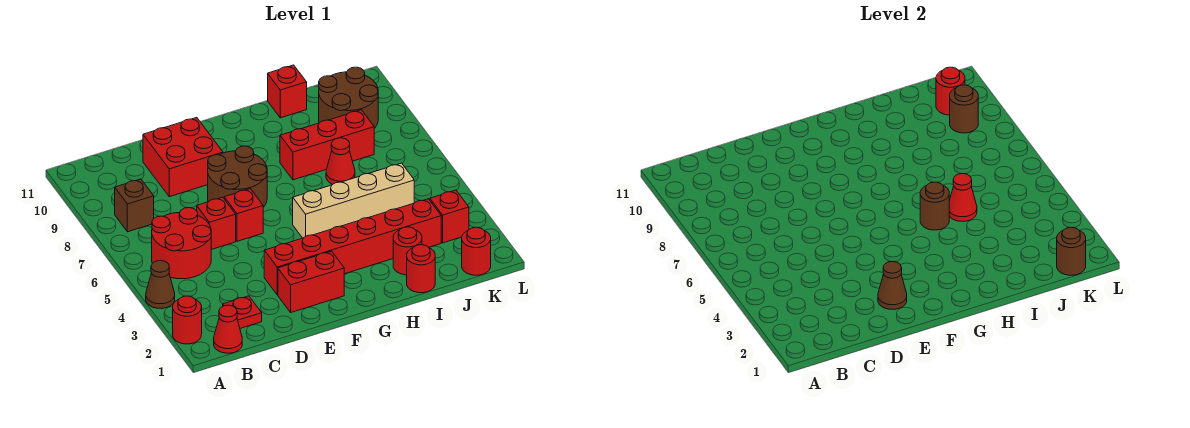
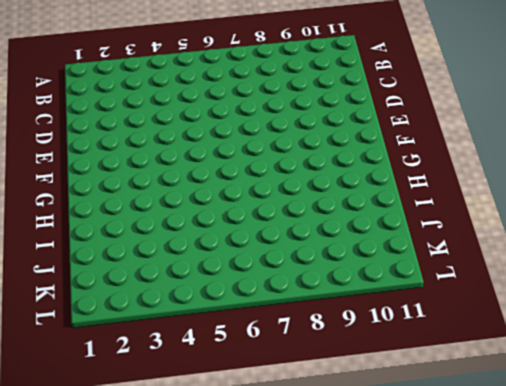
none -> red round brick A2 level 1
none -> brown cone A4 level 1
none -> red cone B1 level 1

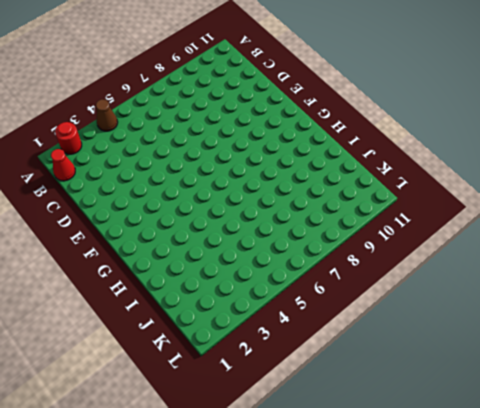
none -> red round brick B5:C6 level 1
none -> brown brick B8 level 1
none -> red plate C2 level 1

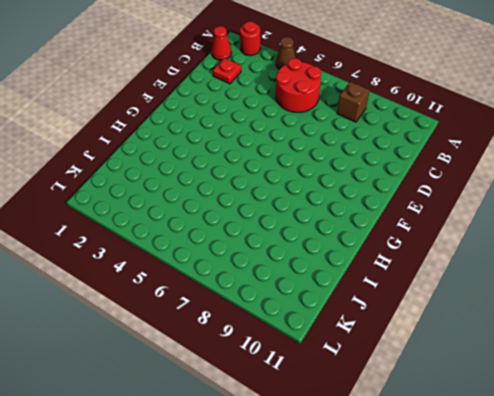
none -> red brick D6 level 1
none -> red brick D9:E10 level 1
none -> red brick E2:F2 level 1

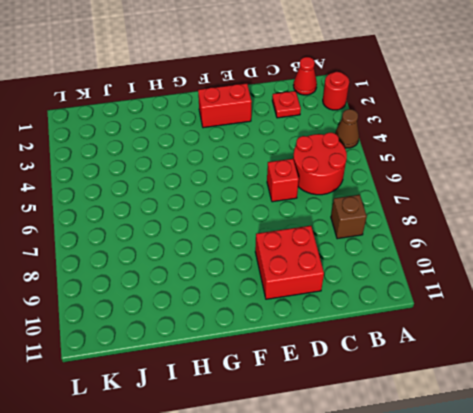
none -> red brick E3:J3 level 1
none -> red brick E6 level 1
none -> brown round brick E7:F8 level 1

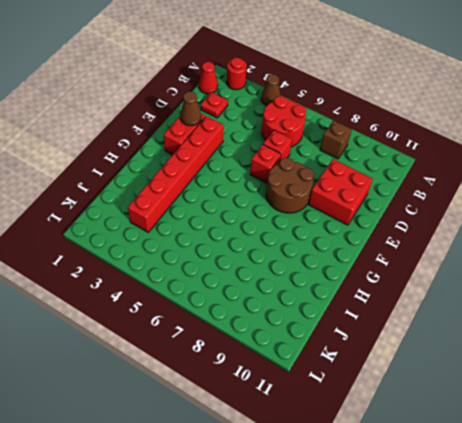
none -> tan brick G5:J5 level 1
none -> red brick H8:J8 level 1
none -> red round brick I1 level 1

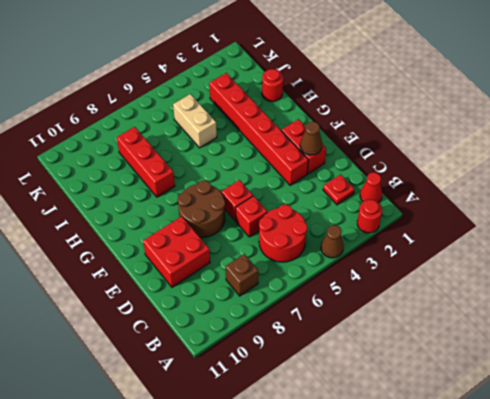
tan brick I5:J5 level 1 -> tan brick G5:J5 level 1
none -> red round brick I2 level 1
none -> red cone I7 level 1
none -> red brick I11 level 1

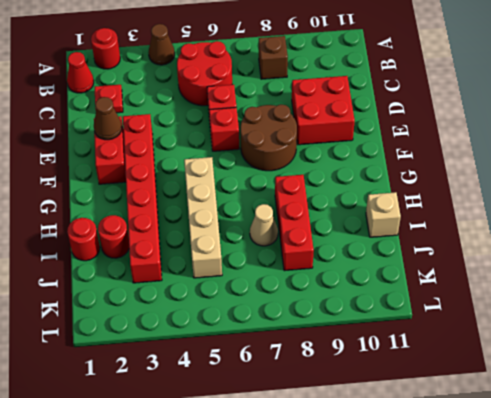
tan cone I7 level 1 -> red cone I7 level 1
tan brick I11 level 1 -> red brick I11 level 1
none -> brown round brick J9:K10 level 1
none -> red round brick K1 level 1
none -> red brick K3 level 1

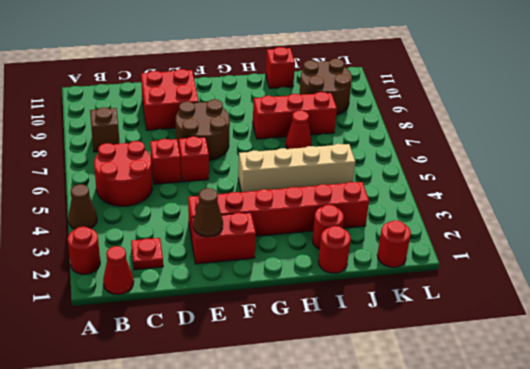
none -> red brick K3 level 1
none -> brown round brick H5 level 2
none -> red cone I5 level 2

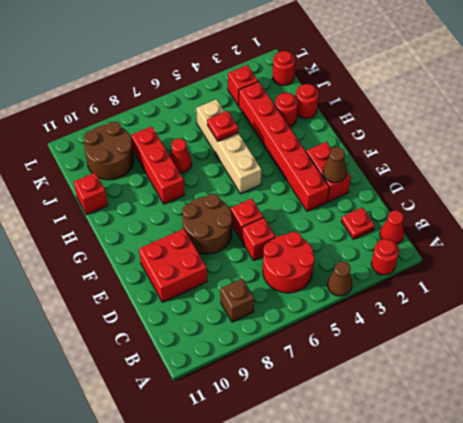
red plate I5 level 2 -> red cone I5 level 2
none -> brown round brick H5 level 2
none -> brown round brick K1 level 2
none -> brown round brick K9 level 2

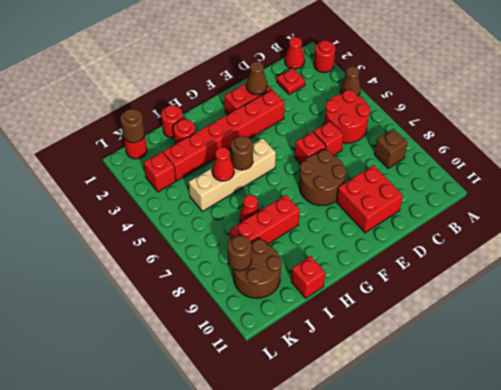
none -> red round brick K10 level 2

